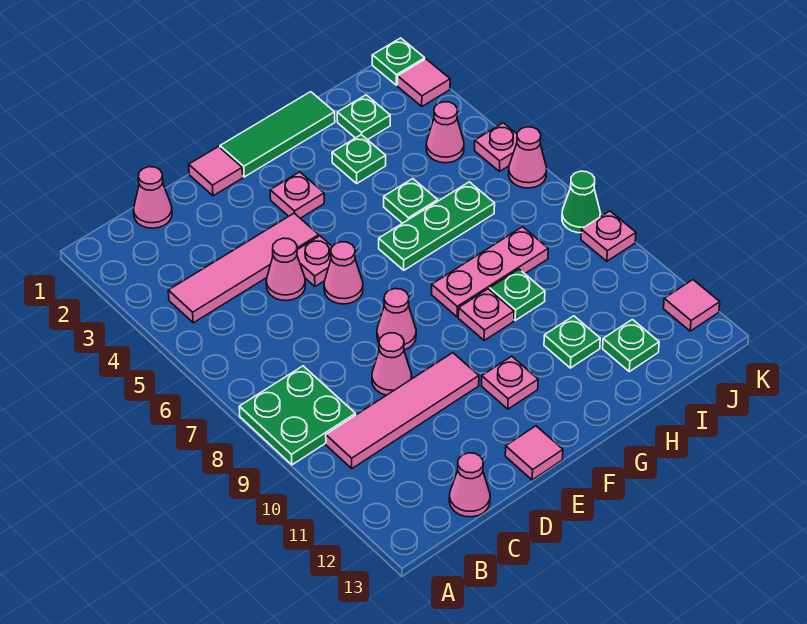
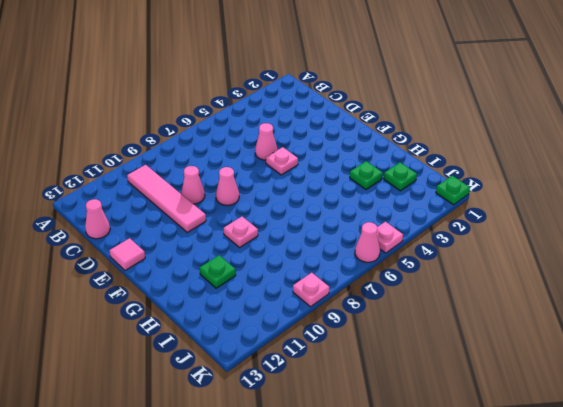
none -> green plate A8:B9 level 1
none -> pink tile B4:E4 level 1
none -> pink cone C1 level 1
none -> pink tile E1 level 1

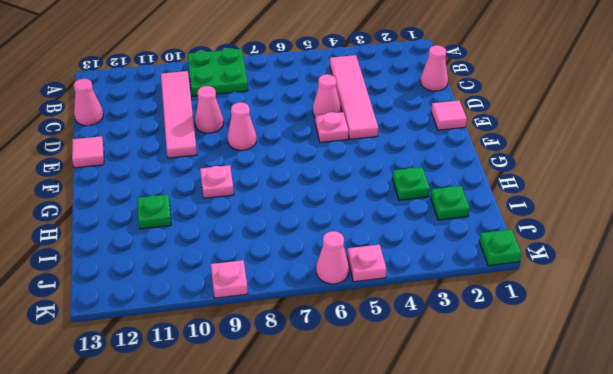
none -> pink cone E6 level 1
none -> green tile F1:H1 level 1
none -> pink plate F3 level 1
none -> pink plate F11 level 1

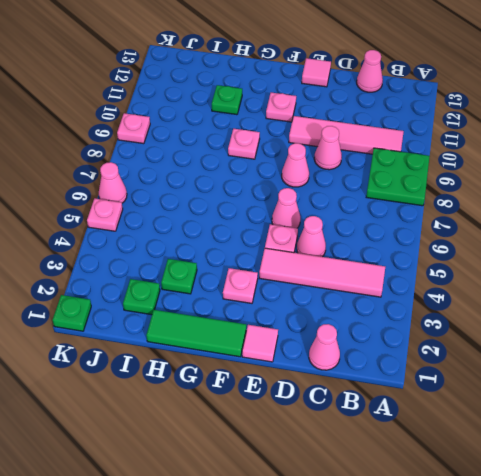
none -> green plate G6:I6 level 1
none -> pink plate G8:I8 level 1
none -> green plate H5 level 1
none -> green plate H9 level 1

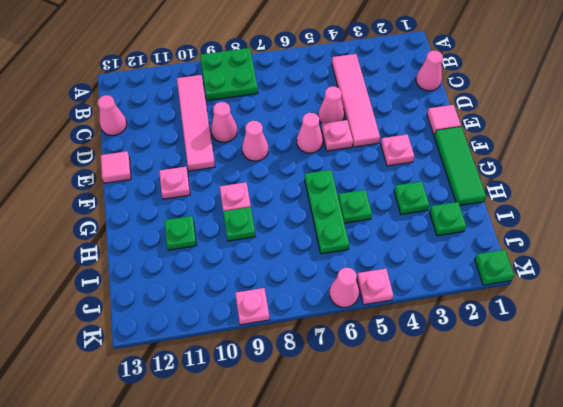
none -> pink plate G8:I8 level 1
none -> green plate I12 level 1
none -> pink cone J4 level 1
none -> pink tile K2 level 1

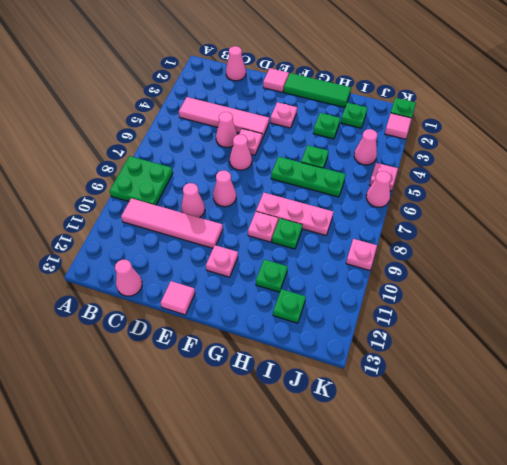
none -> green cone K8 level 1
none -> pink tile K12 level 1

